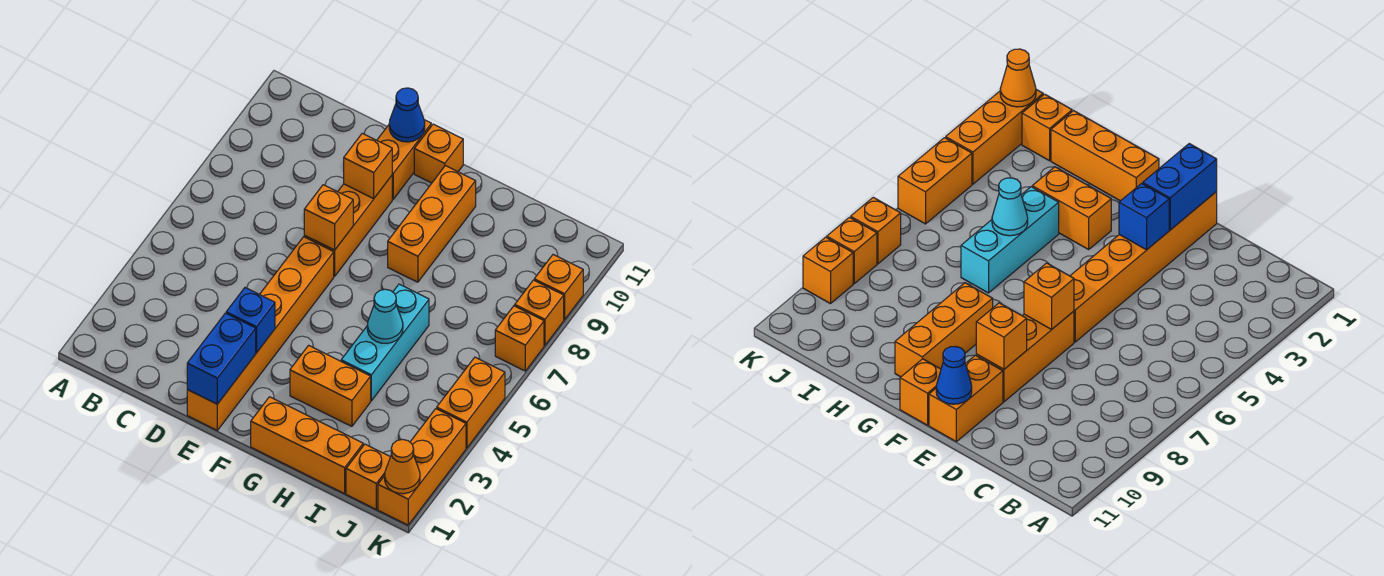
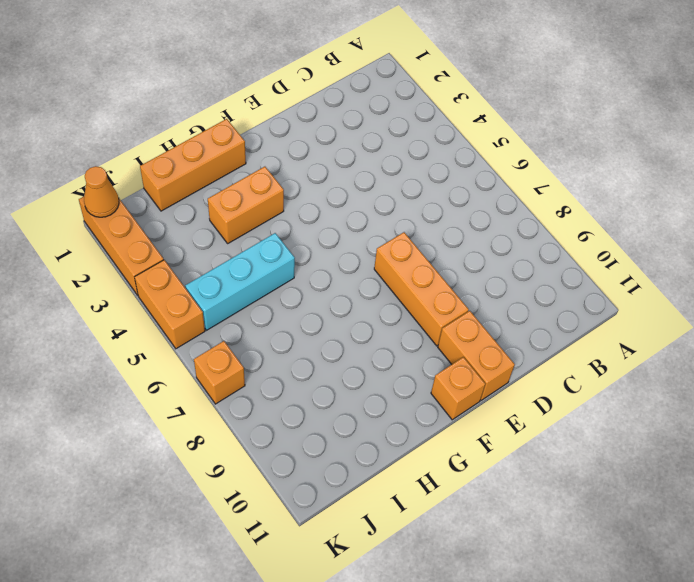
cyan brick H5:J5 level 1 -> cyan brick H4:H6 level 1
none -> orange brick E1:E6 level 1
none -> orange brick G8:G10 level 1
none -> orange brick J1 level 1

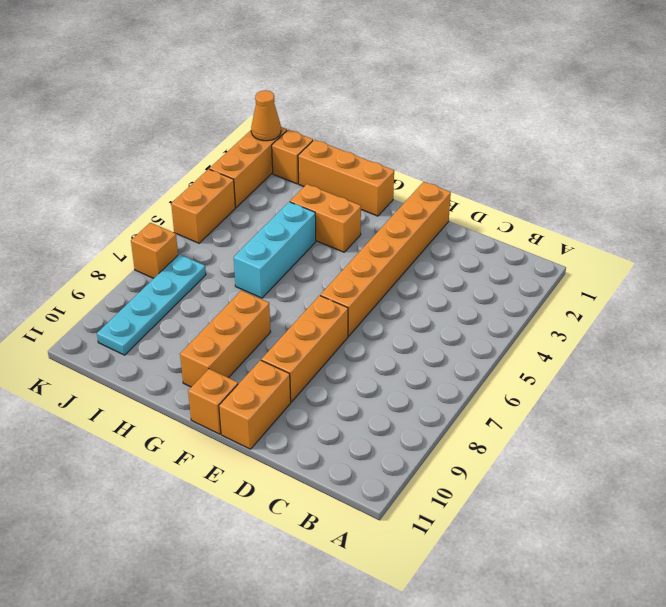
cyan plate J7:J10 level 1 -> none
none -> orange brick K8 level 1
none -> orange brick K9 level 1
none -> blue brick E1:E2 level 2

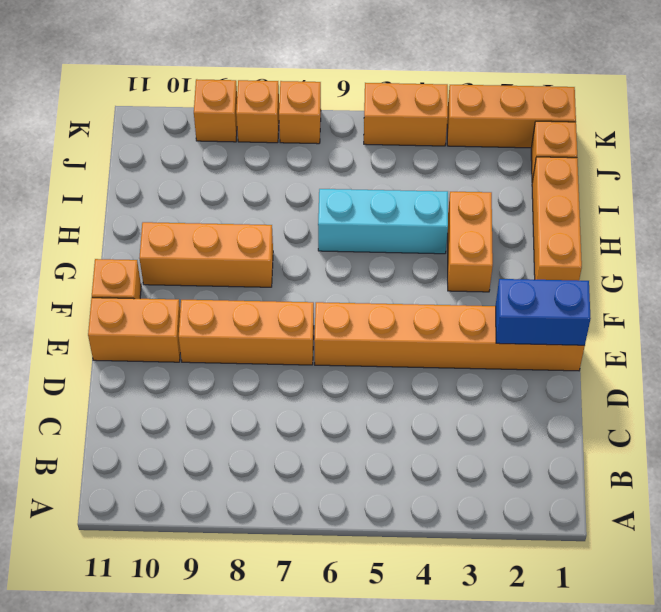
none -> blue brick E3 level 2
none -> orange brick E7 level 2
none -> orange brick E9 level 2

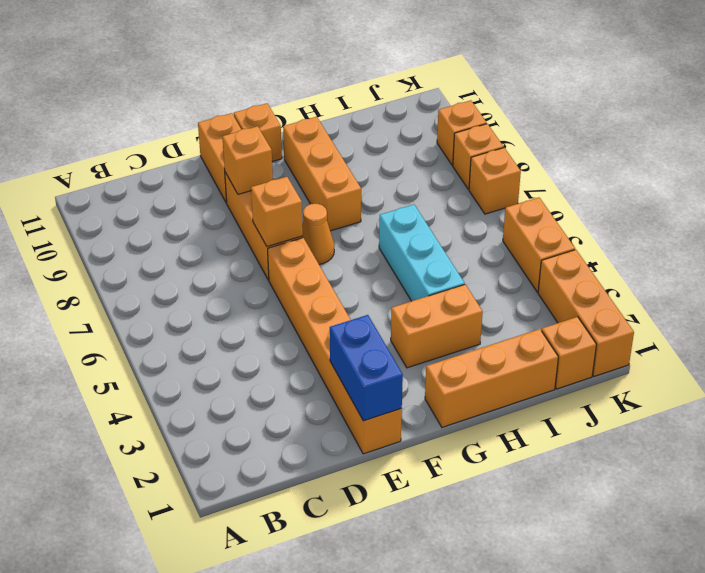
orange cone F7 level 1 -> orange cone K1 level 2
none -> blue brick E3 level 2
none -> blue cone E11 level 2
none -> cyan cone H5 level 2

